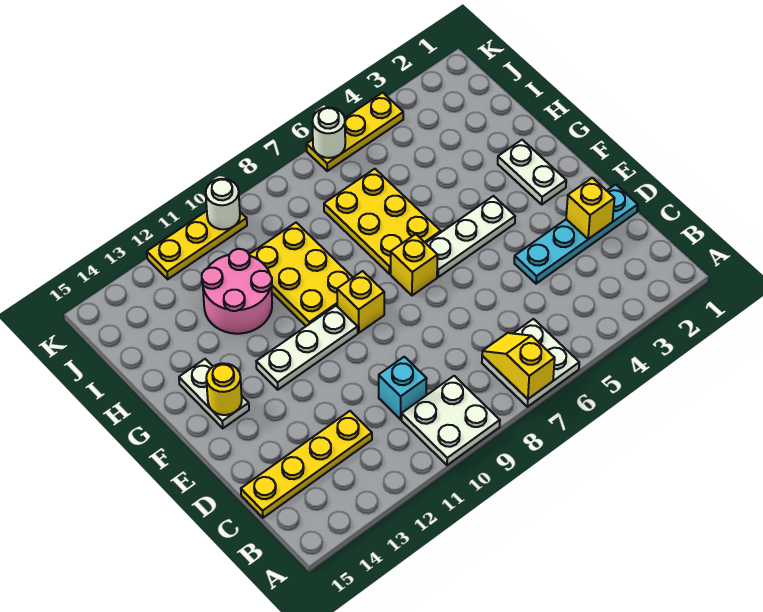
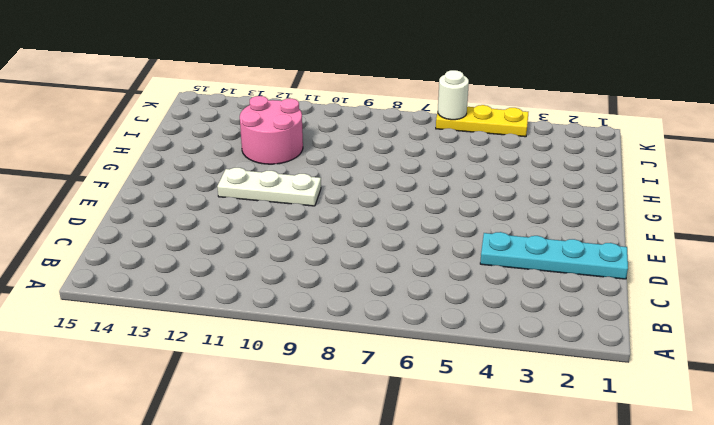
none -> white plate A6:B7 level 1
none -> white plate A9:B10 level 1
none -> cyan brick C10 level 1

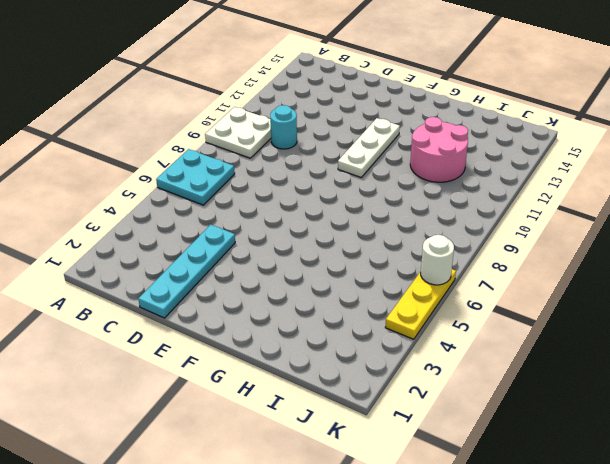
cyan plate A6:B7 level 1 -> white plate A6:B7 level 1
cyan round brick C10 level 1 -> cyan brick C10 level 1
none -> yellow plate C12:C15 level 1
none -> white plate F2:G2 level 1
none -> white plate F4:F6 level 1

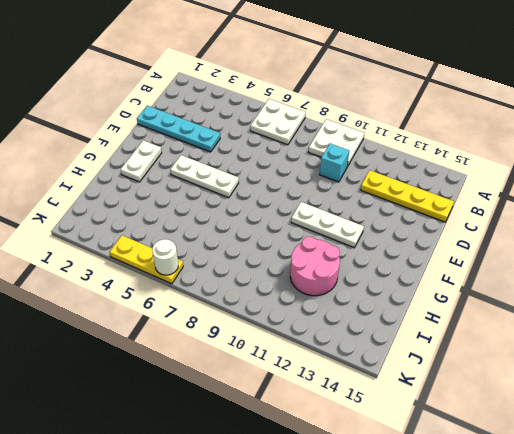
none -> yellow brick F7 level 1
none -> yellow brick F9 level 1
none -> white plate F14:G14 level 1

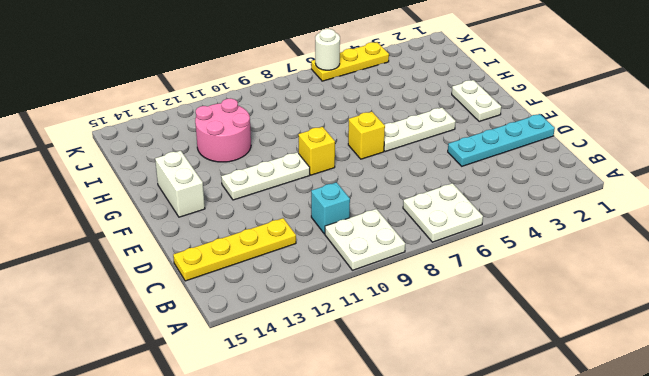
white brick F14:G14 level 1 -> white plate F14:G14 level 1
none -> yellow plate G6:I7 level 1
none -> yellow plate G9:I10 level 1
none -> yellow plate K10:K12 level 1

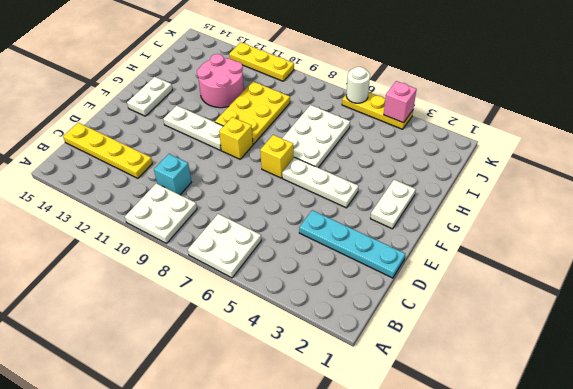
white plate G6:I7 level 1 -> yellow plate G6:I7 level 1
pink brick K4 level 2 -> none
none -> yellow slope A7:B7 level 2 top A
none -> yellow brick D2 level 2
none -> yellow round brick F14 level 2

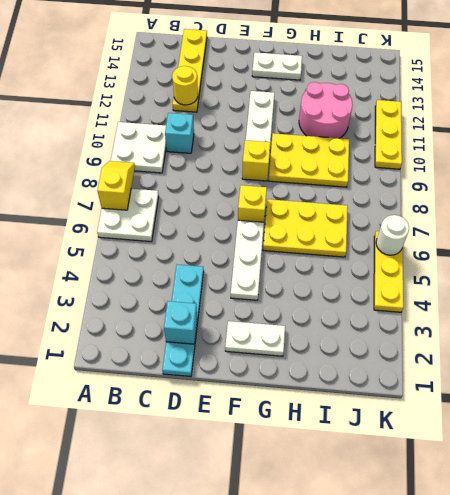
yellow slope A7:A8 level 2 top 7 -> yellow slope A7:B7 level 2 top A
yellow round brick C12 level 2 -> yellow round brick F14 level 2
cyan brick D2 level 2 -> yellow brick D2 level 2
none -> white round brick K10 level 2

